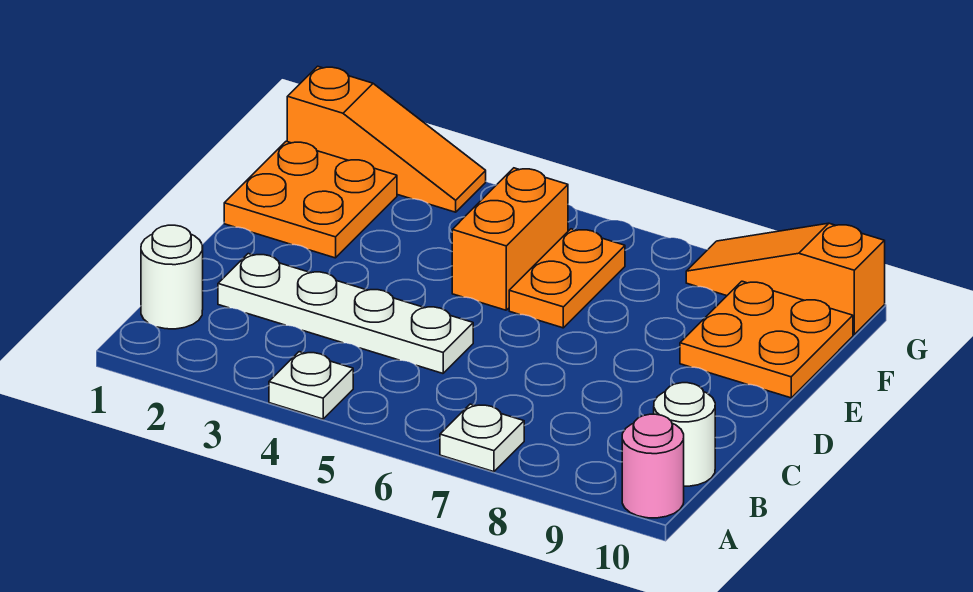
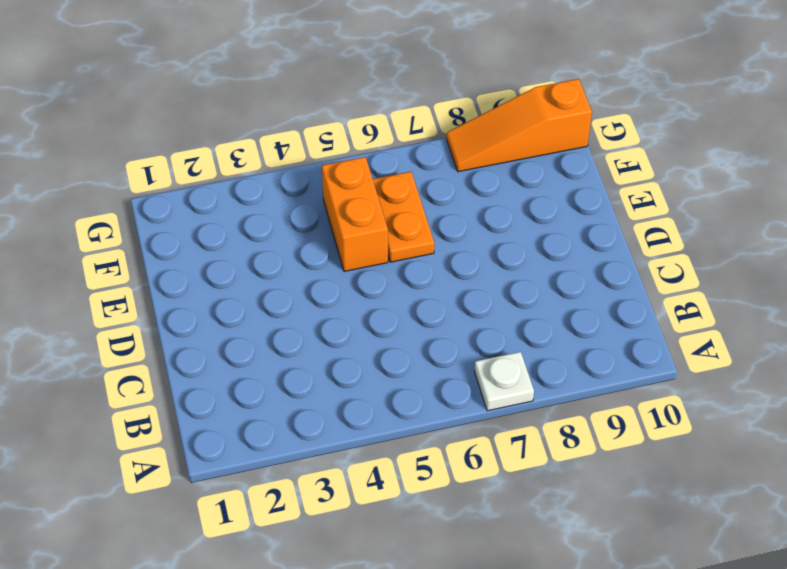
none -> white plate A4 level 1
none -> pink round brick A10 level 1
none -> white round brick B1 level 1

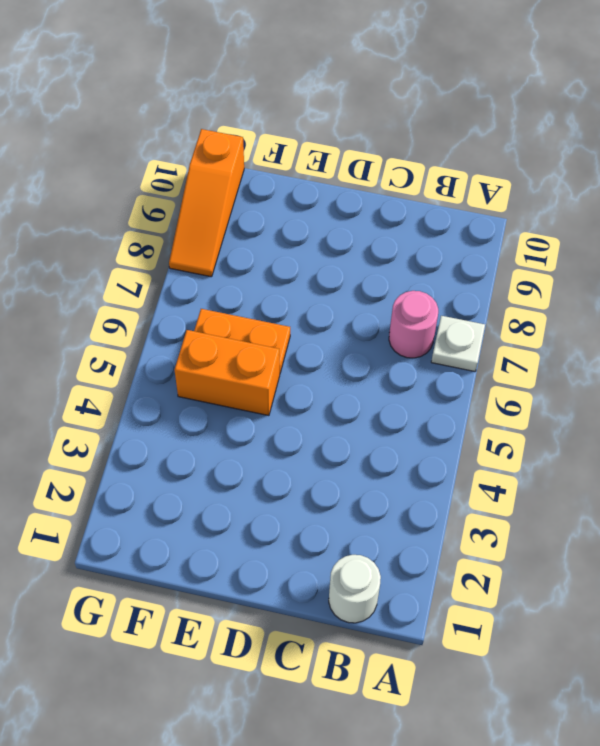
pink round brick B7 level 1 -> pink round brick A10 level 1
none -> white plate A4 level 1
none -> white round brick B10 level 1
none -> white plate C2:C5 level 1

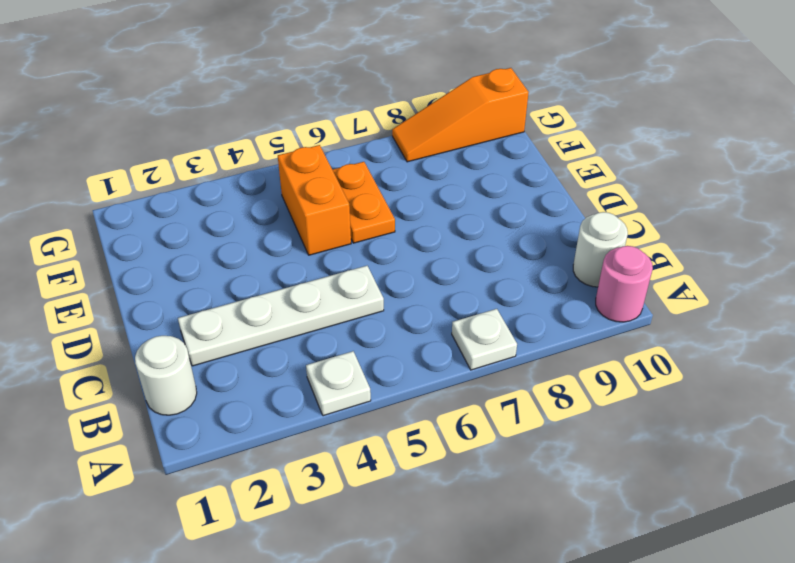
none -> orange plate E1:F2 level 1
none -> orange plate E9:F10 level 1
none -> orange slope G1:G3 level 1 top 1

